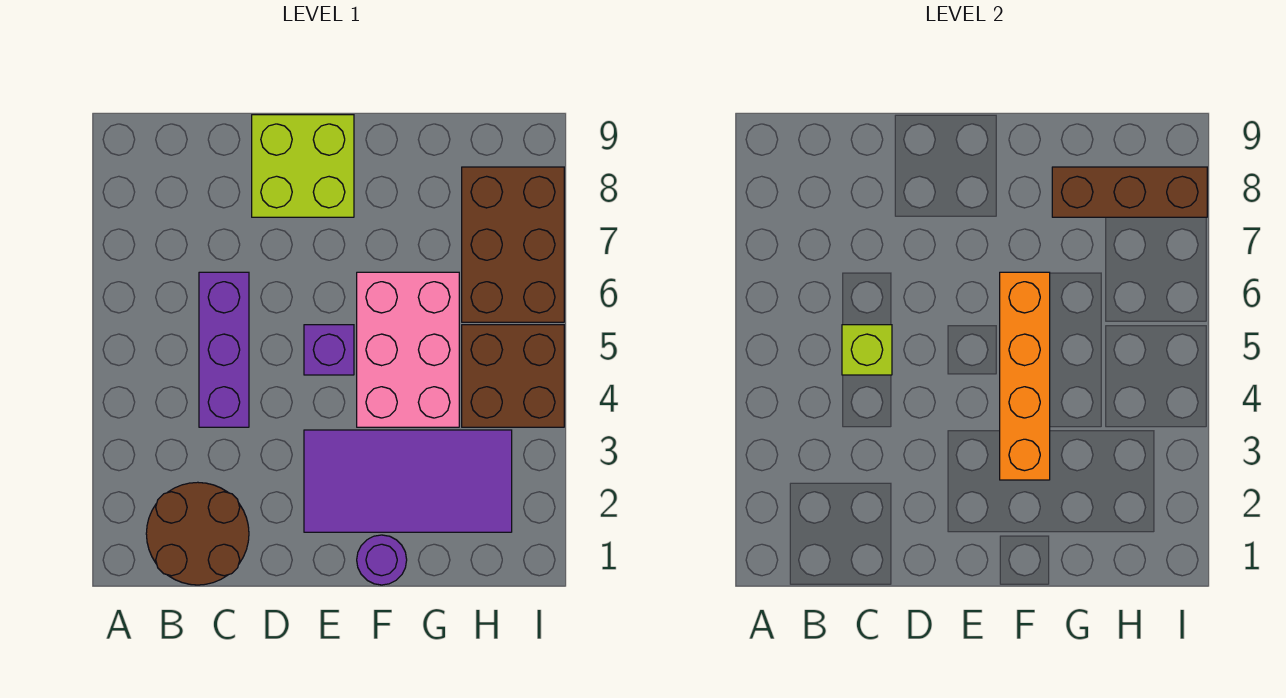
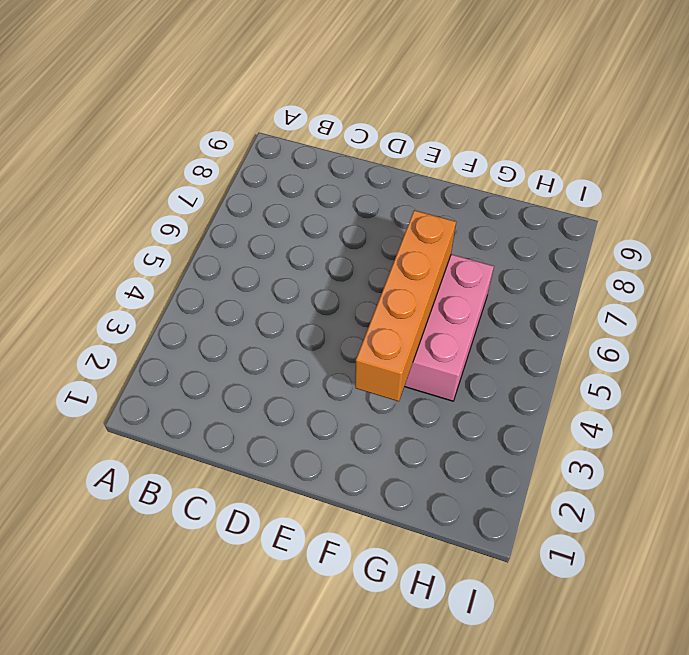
none -> brown round brick B1:C2 level 1
none -> purple brick C4:C6 level 1
none -> lime brick D8:E9 level 1

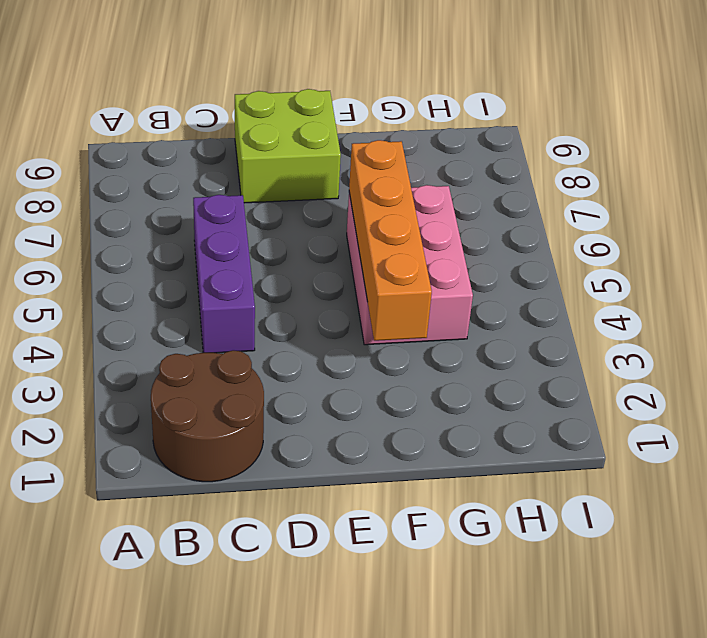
none -> purple tile E2:H3 level 1
none -> purple brick E5 level 1
none -> purple round brick F1 level 1

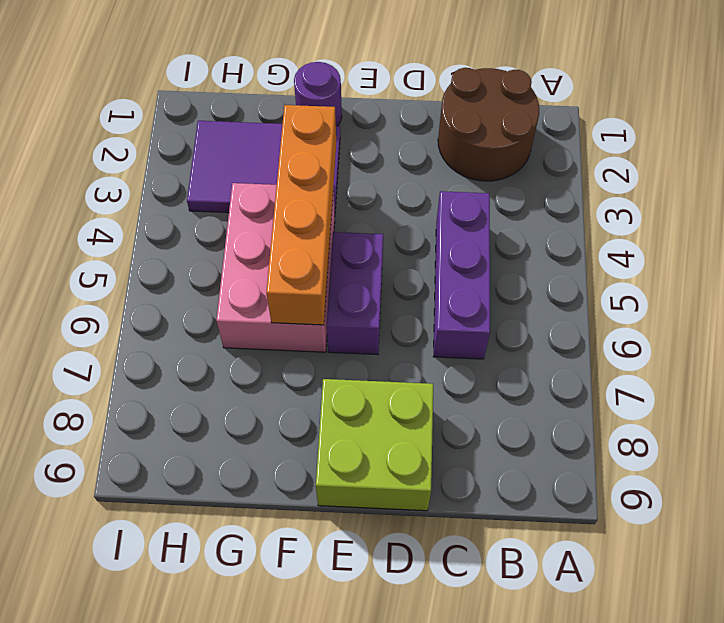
purple brick E5:E6 level 1 -> purple brick E5 level 1
purple tile F2:H3 level 1 -> purple tile E2:H3 level 1
none -> brown brick H4:I5 level 1
none -> brown brick H6:I8 level 1
none -> lime brick C5 level 2

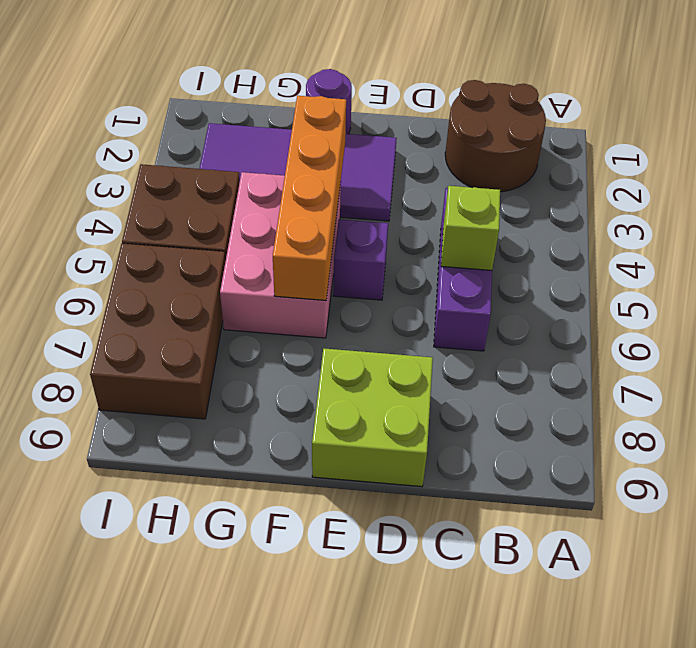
none -> brown brick G8:I8 level 2

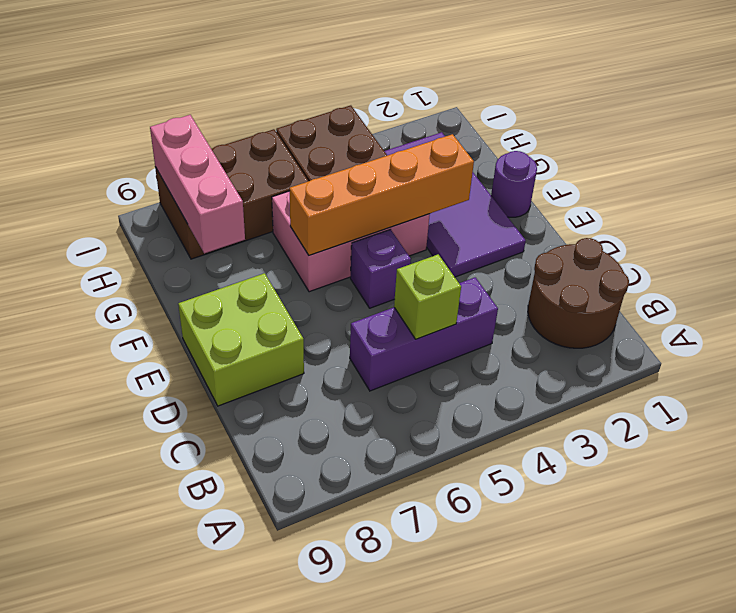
pink brick G8:I8 level 2 -> brown brick G8:I8 level 2

